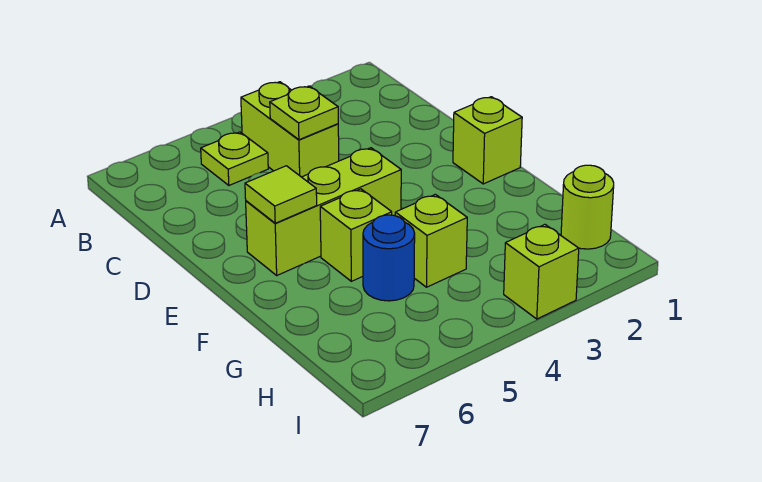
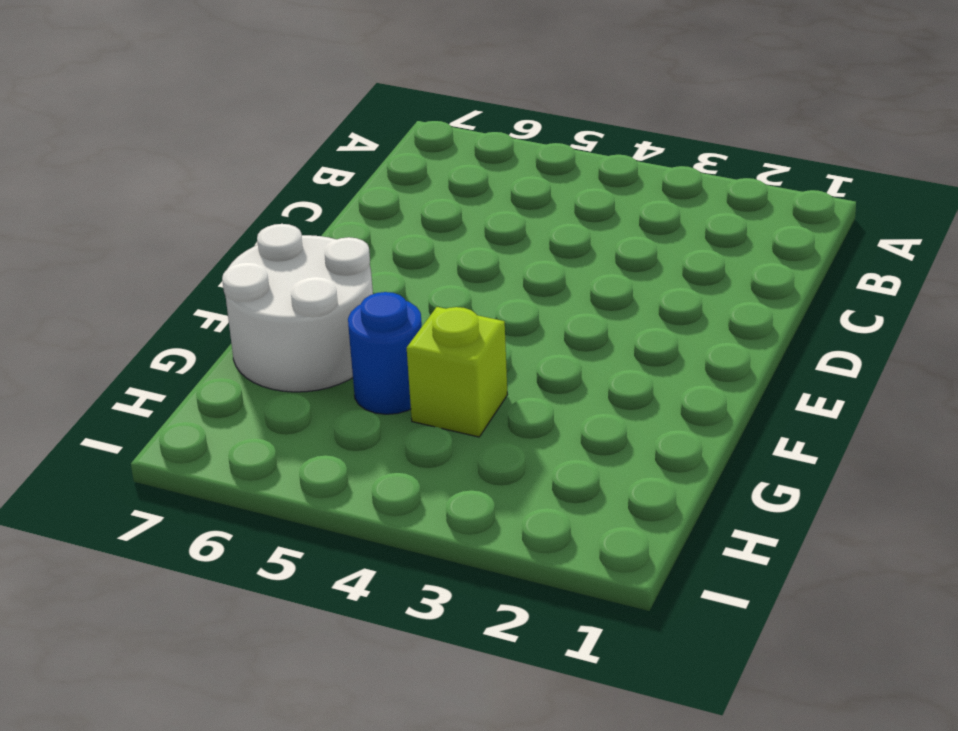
white round brick F6:G7 level 1 -> none
none -> lime brick B4:C4 level 1
none -> lime plate B5 level 1

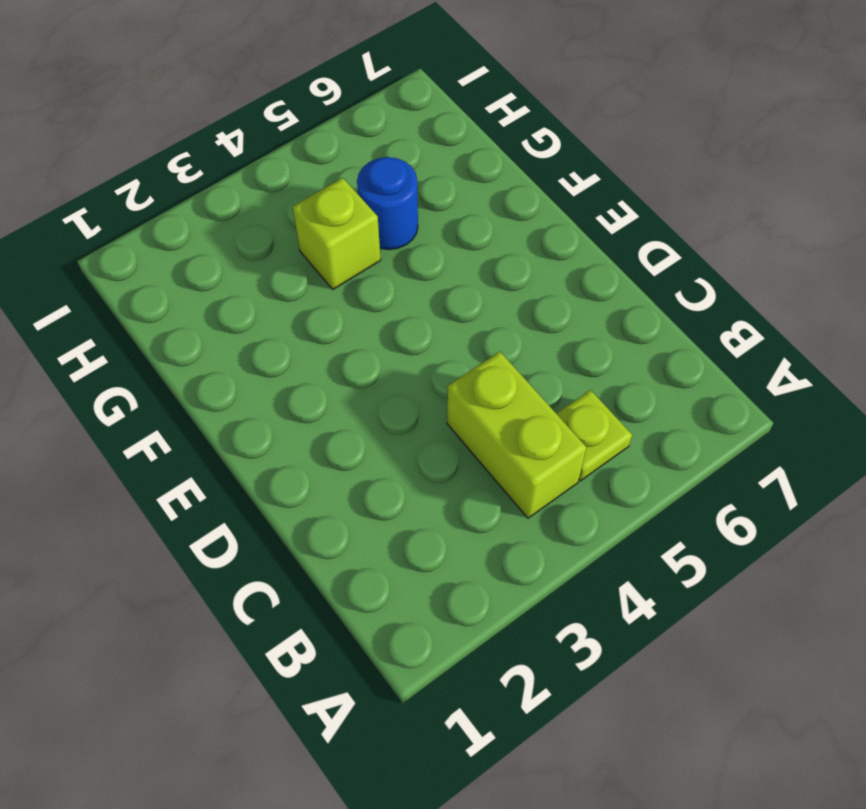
none -> lime brick E1 level 1
none -> lime brick E4:E6 level 1

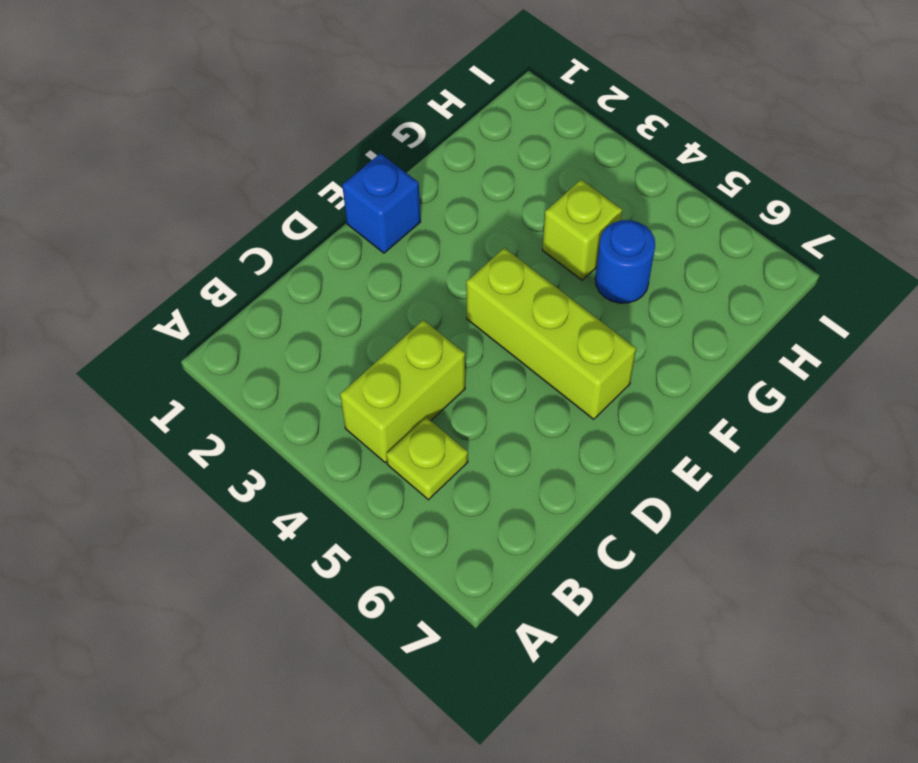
blue brick E1 level 1 -> lime brick E1 level 1
none -> lime brick F5 level 1
none -> lime round brick H1 level 1

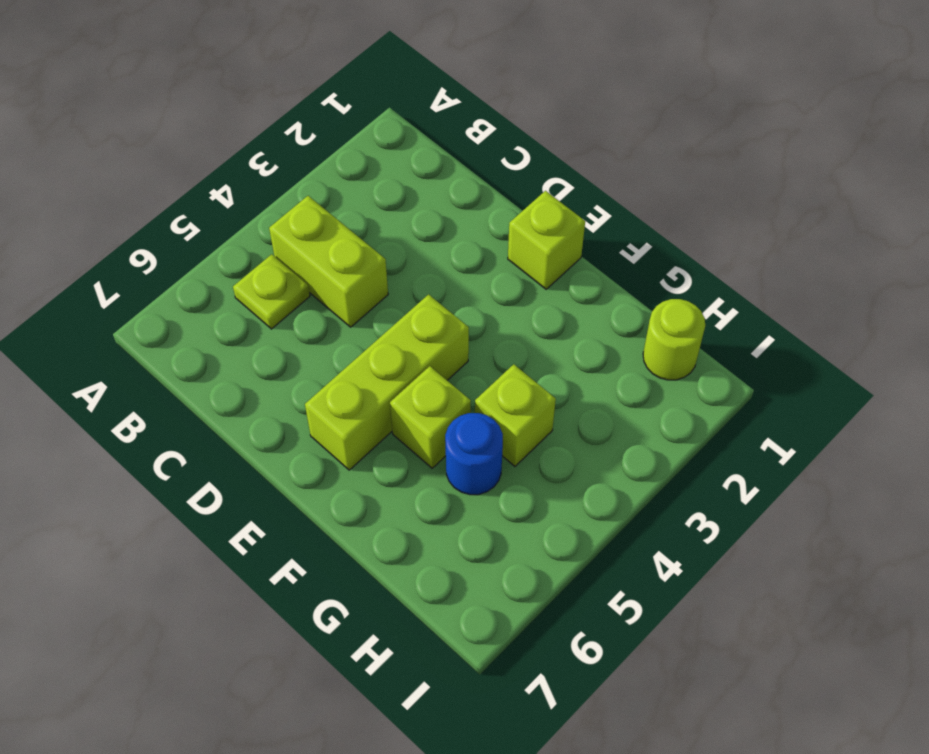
none -> lime brick I3 level 1
none -> lime plate C4 level 2

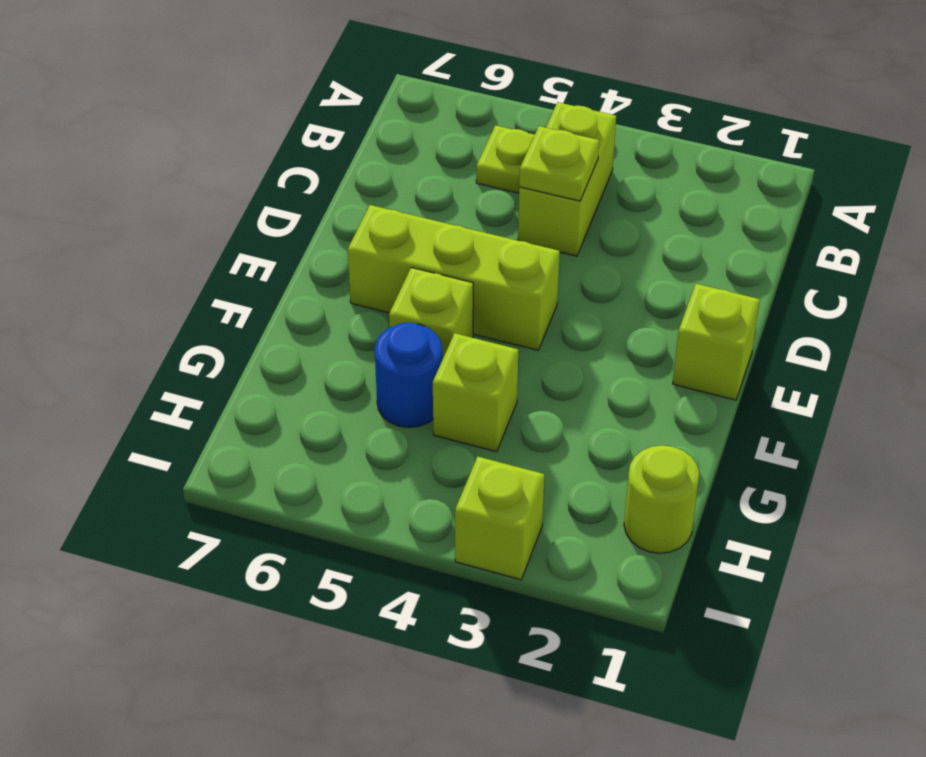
none -> lime tile E6 level 2

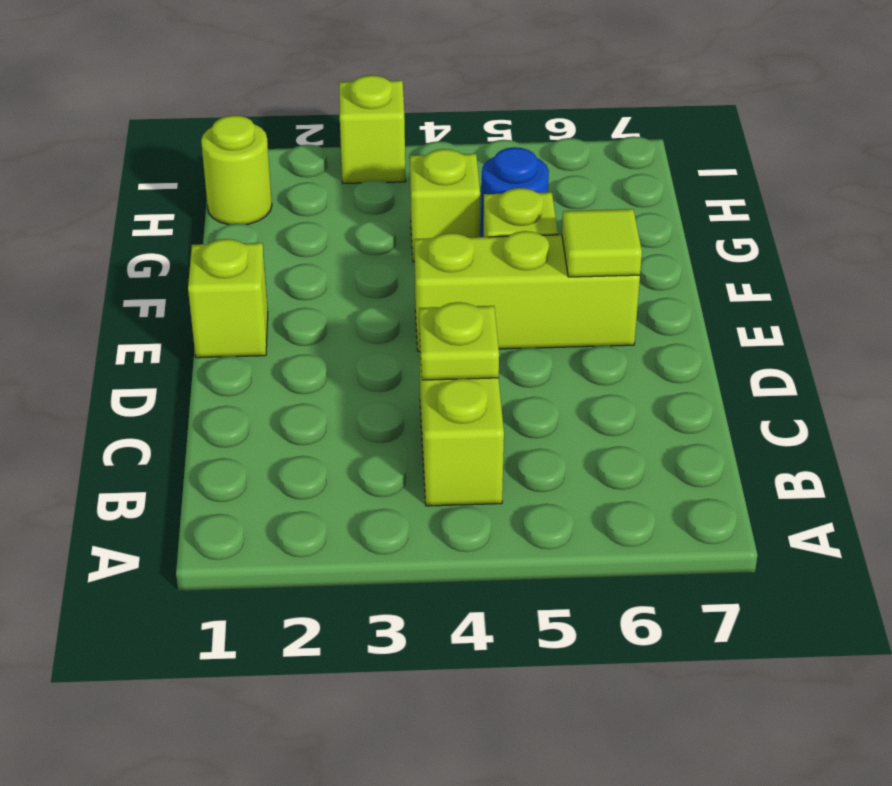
none -> lime plate B5 level 1

